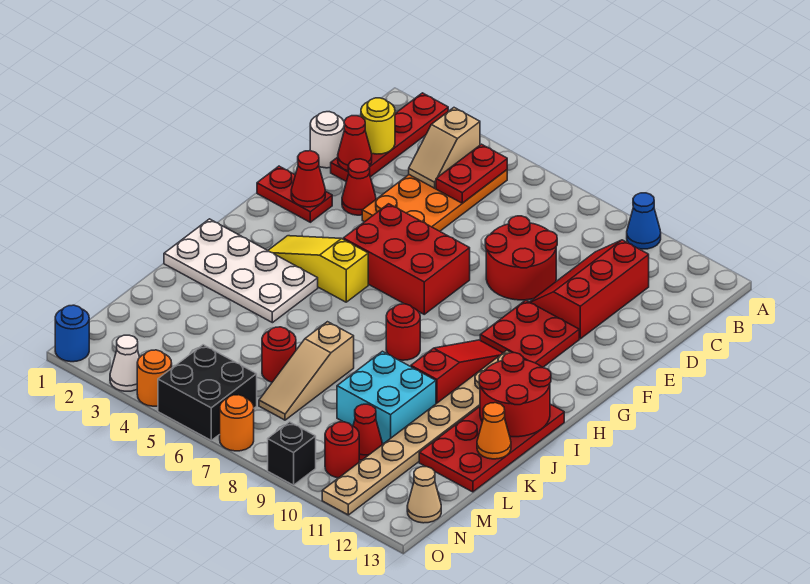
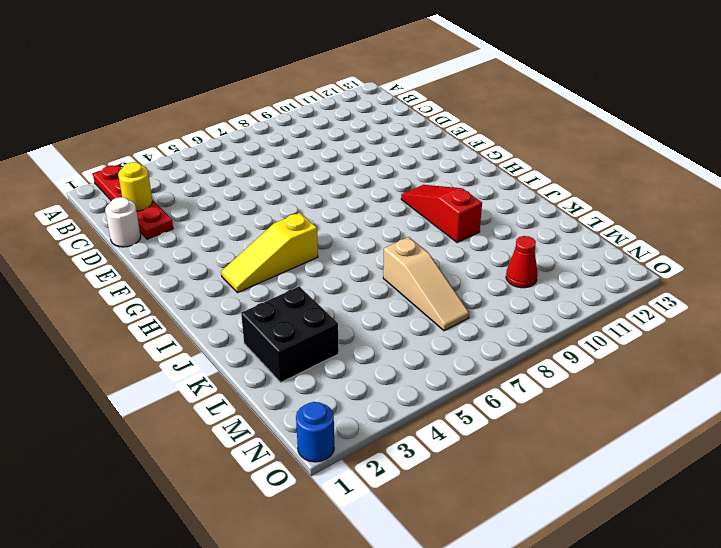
black brick K2:L3 level 1 -> black brick N5:O6 level 1
none -> blue cone A10 level 1
none -> orange plate B4:E5 level 1
none -> red slope C10:E11 level 1 top 11
none -> red round brick D8:E9 level 1

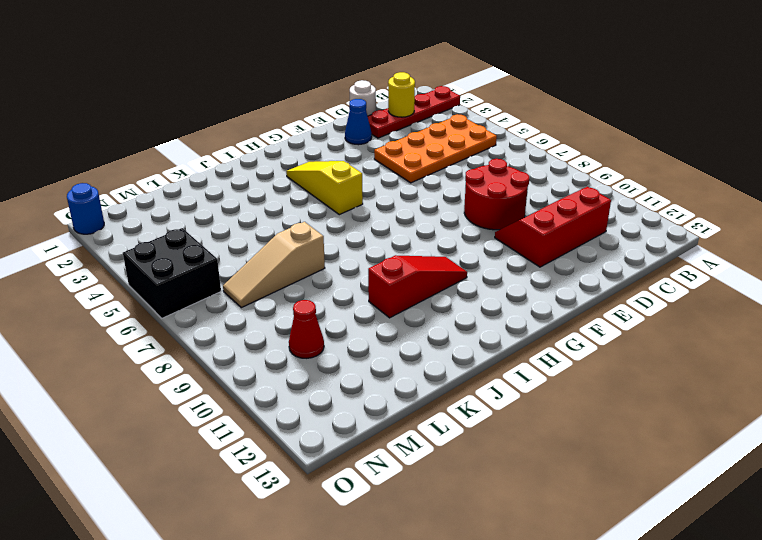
blue cone E2 level 1 -> blue cone A10 level 1
none -> red cone E3 level 1
none -> red plate F1:F2 level 1
none -> red brick F5:G7 level 1
none -> red plate F10:G11 level 1

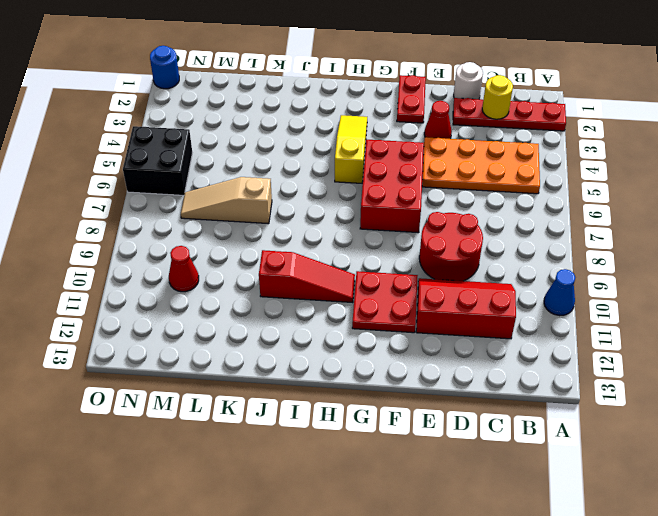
none -> tan plate H11:O11 level 1
none -> white plate I1:J4 level 1
none -> red round brick I8 level 1
none -> red plate I12:L13 level 1

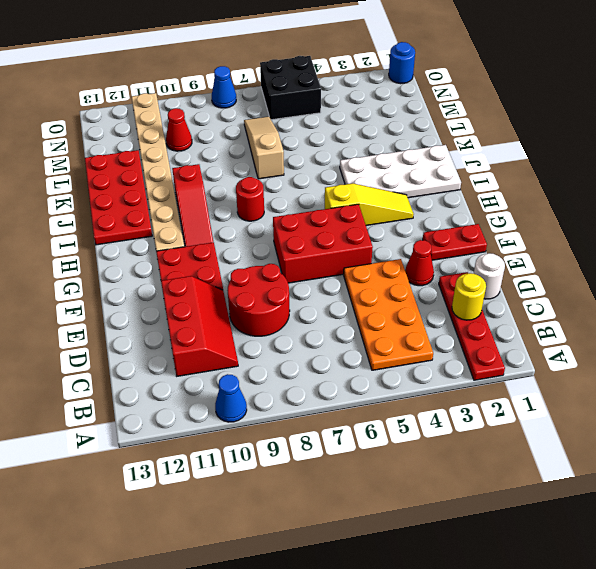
blue cone O8 level 1 -> none
none -> cyan brick K9:L10 level 1
none -> red round brick L6 level 1
none -> red round brick N10 level 1
none -> tan cone N13 level 1

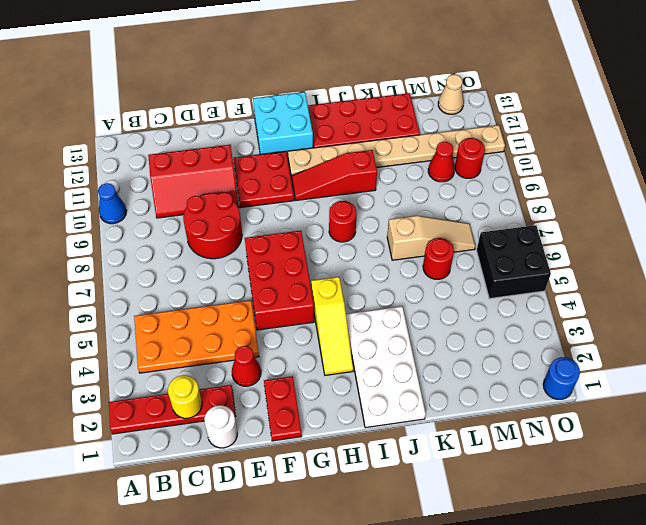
cyan brick G12:H13 level 1 -> cyan brick K9:L10 level 1
none -> white cone O3 level 1
none -> orange round brick O4 level 1
none -> orange round brick O7 level 1
none -> black brick O9 level 1

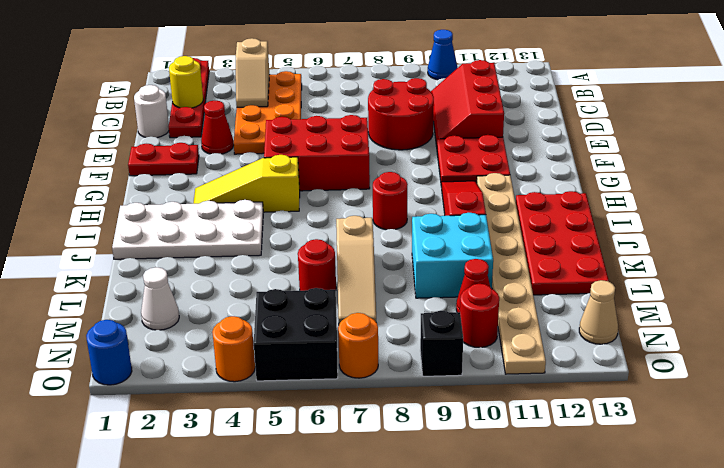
white cone M2 level 1 -> white cone O3 level 1
none -> red plate B5:C5 level 2
none -> red cone D2 level 2
none -> red cone F2 level 2
none -> red round brick I12:J13 level 2

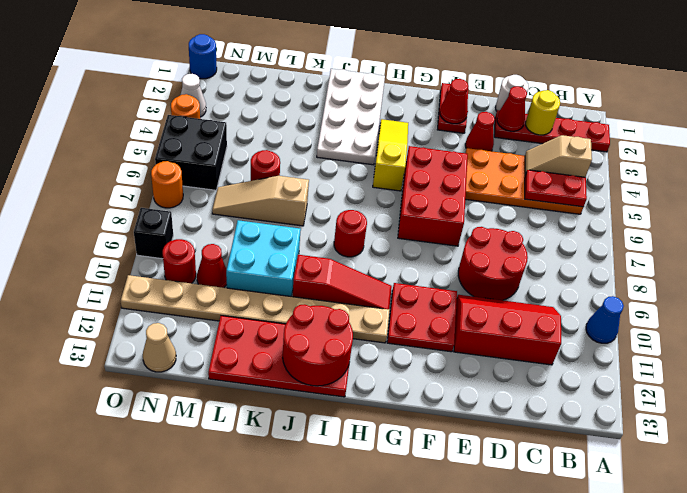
none -> orange cone K13 level 2

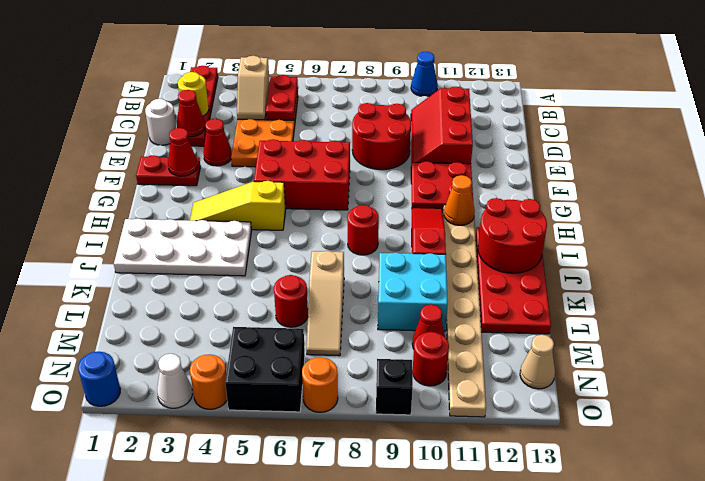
orange cone H11 level 2 -> orange cone K13 level 2

